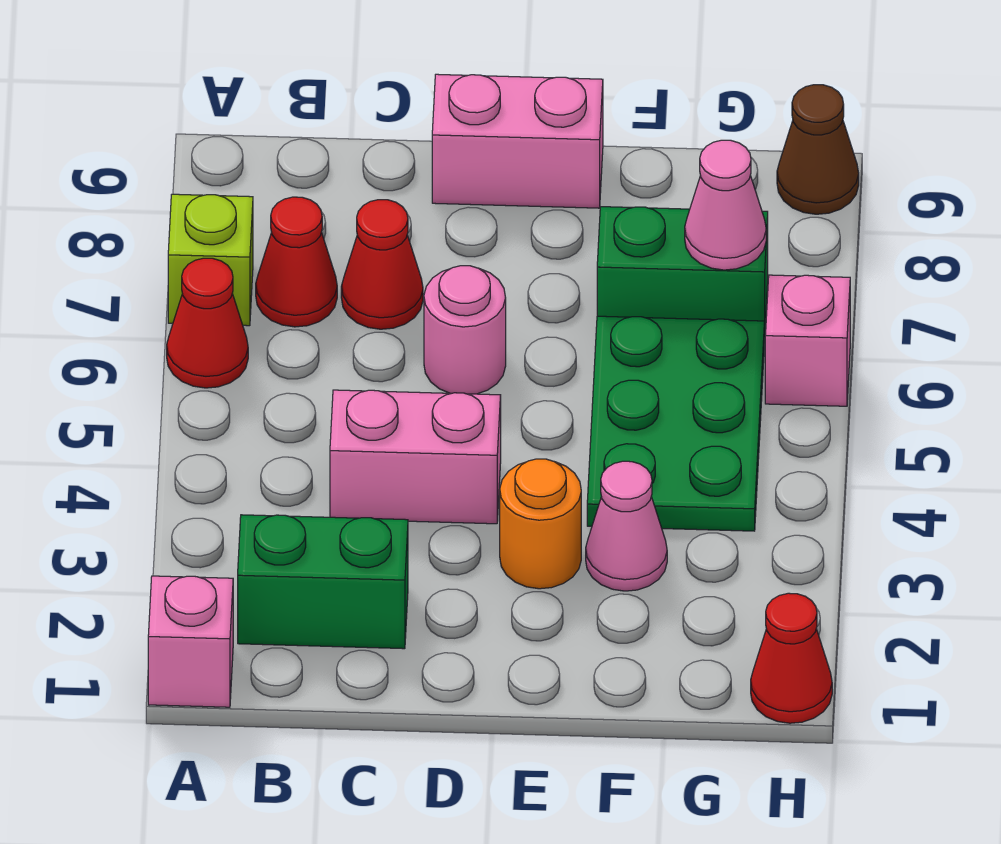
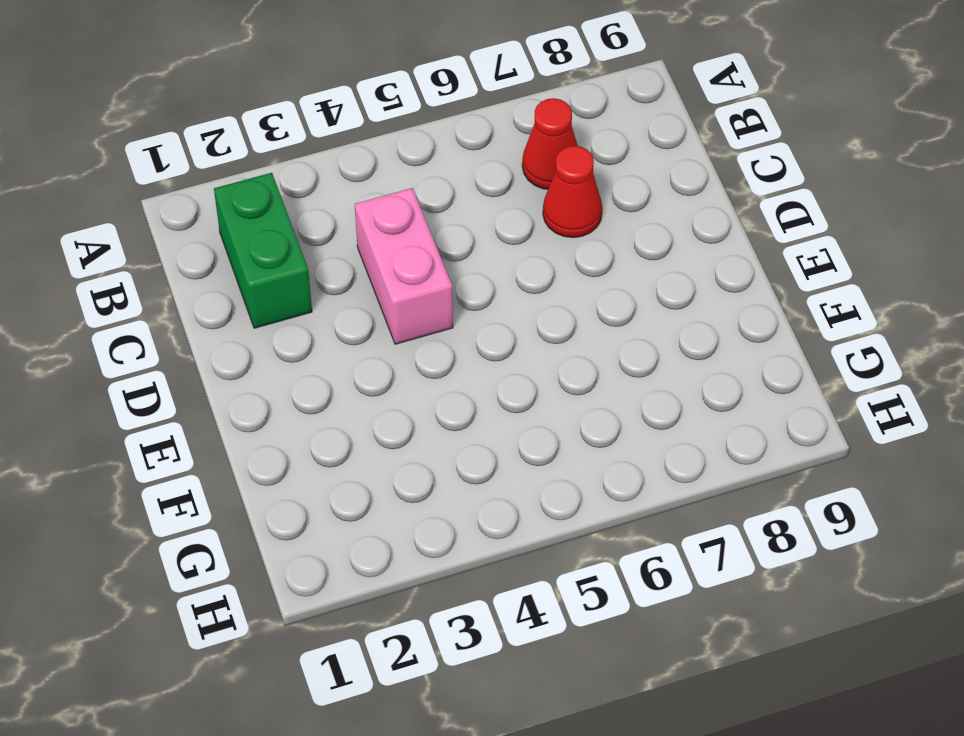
none -> pink brick A1 level 1
none -> red cone A6 level 1
none -> lime brick A7 level 1

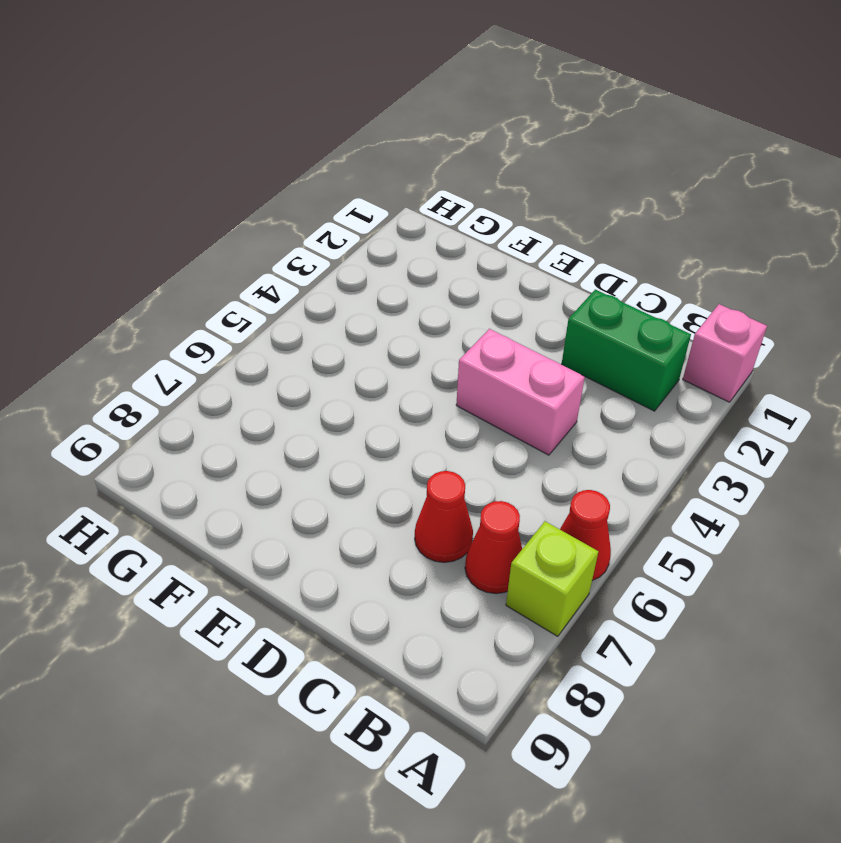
none -> pink round brick D6 level 1
none -> pink brick D9:E9 level 1
none -> orange round brick E3 level 1

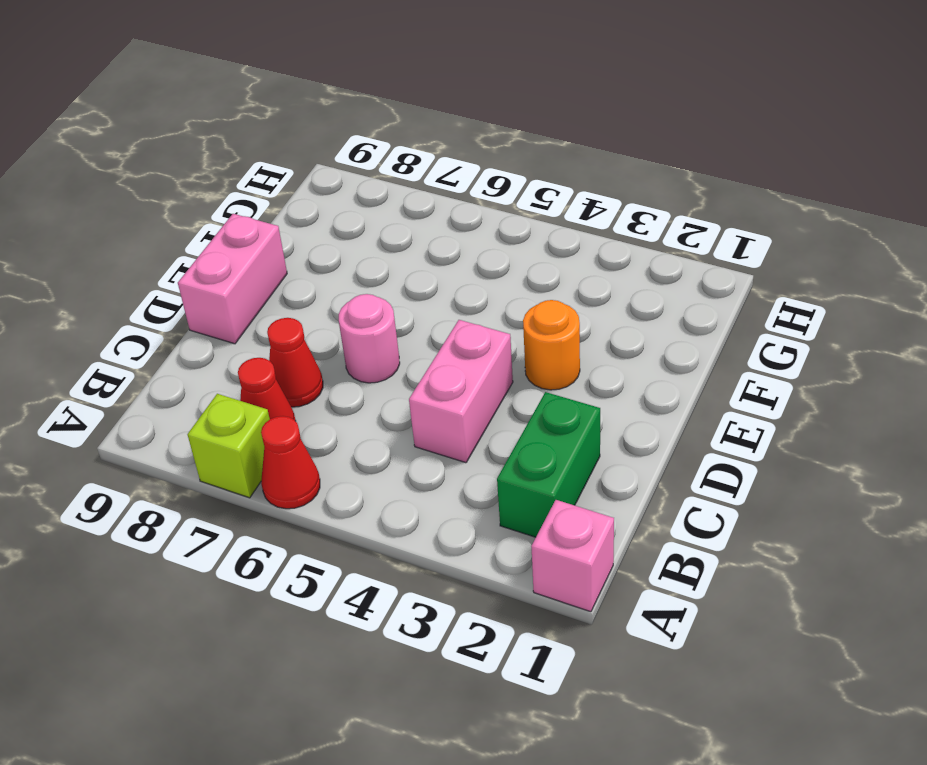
none -> pink cone F3 level 1
none -> green plate F4:G6 level 1
none -> green brick F7:G7 level 1

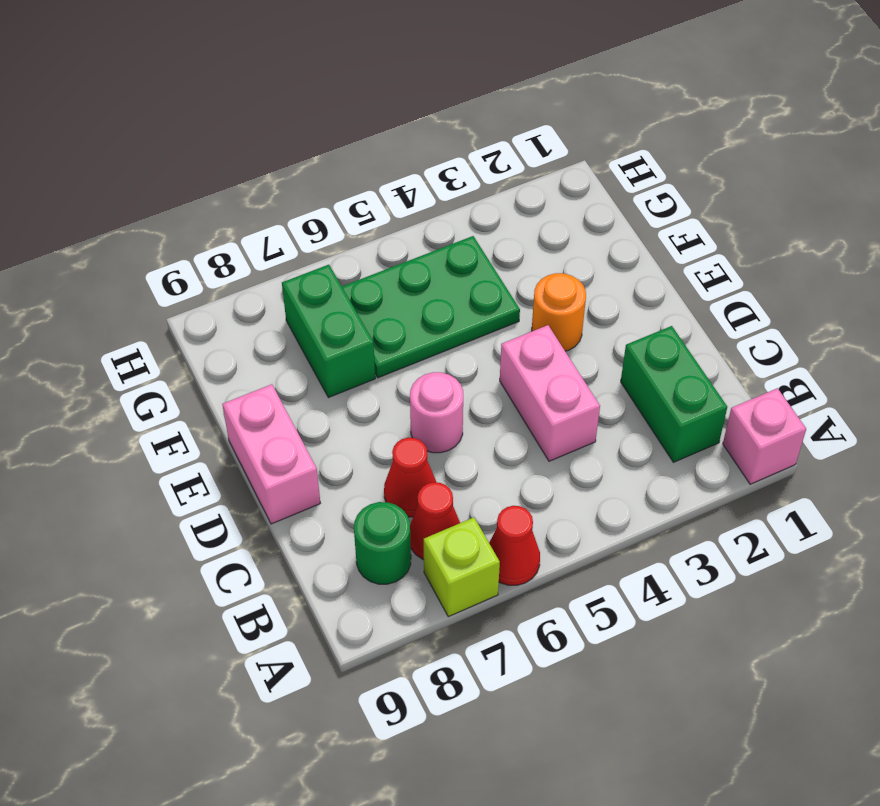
green round brick B8 level 1 -> none
none -> pink cone F3 level 1
none -> red cone H1 level 1
none -> pink brick H6 level 1

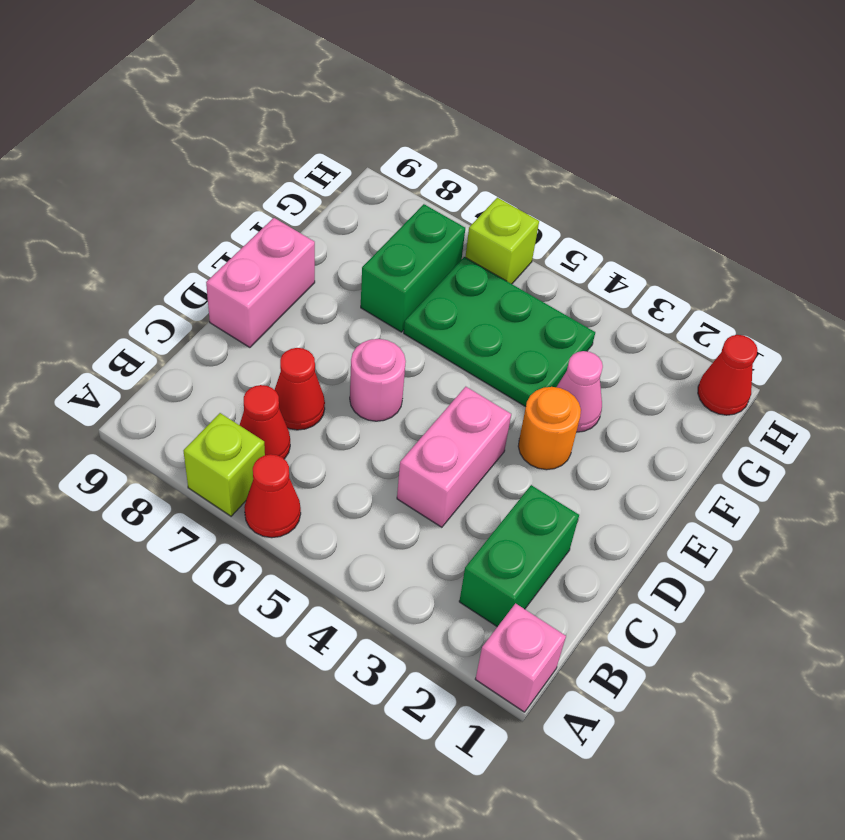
lime brick H6 level 1 -> pink brick H6 level 1
none -> brown cone H9 level 1
none -> pink cone G7 level 2

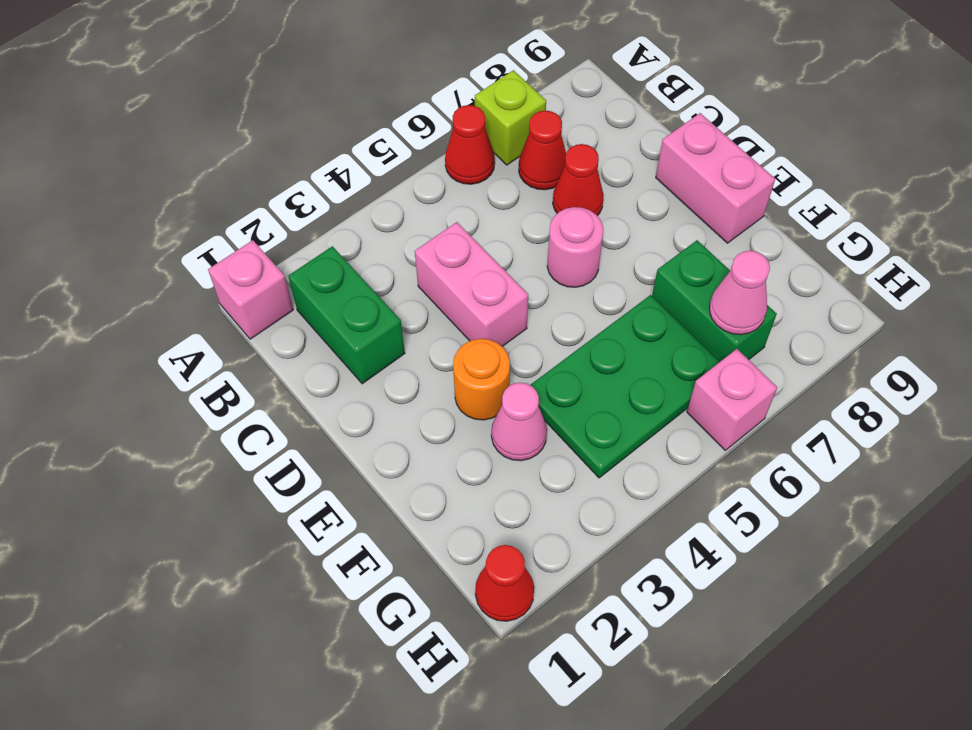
none -> brown cone H9 level 1

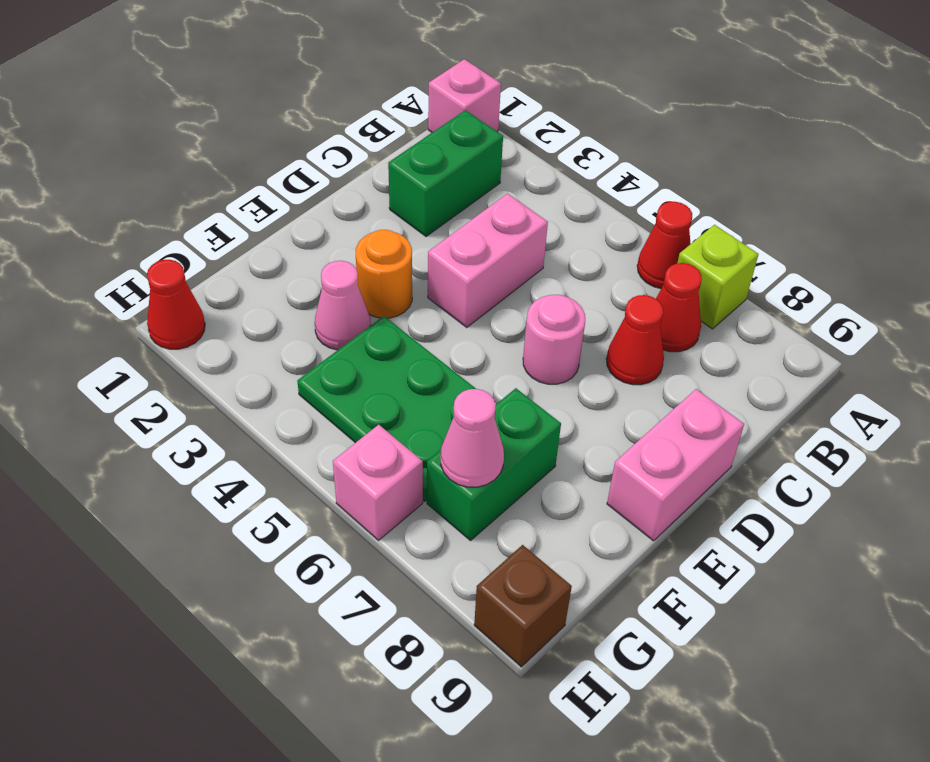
brown brick H9 level 1 -> brown cone H9 level 1

